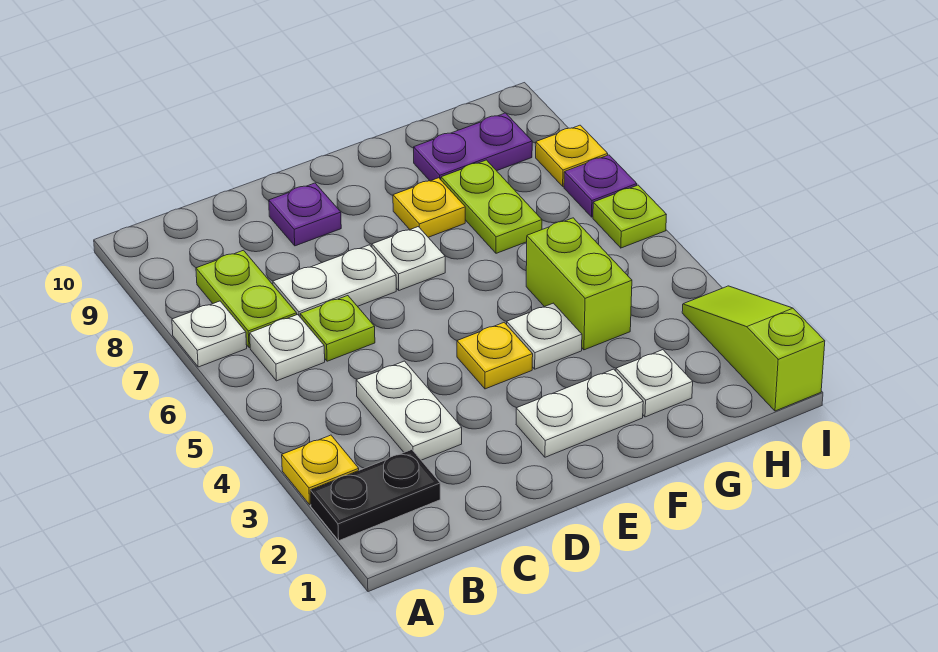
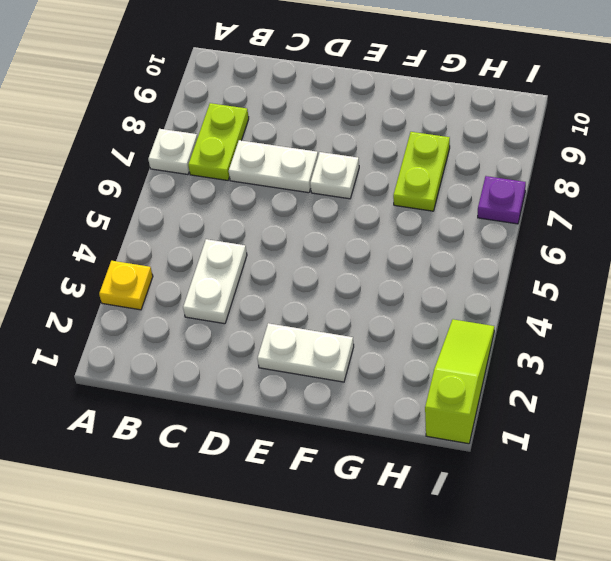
none -> black plate A2:B2 level 1
none -> white plate B6 level 1
none -> lime plate C6 level 1

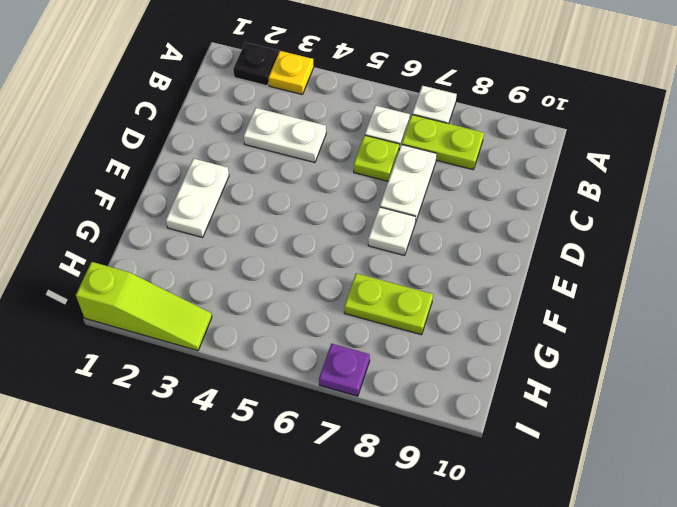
black plate A2 level 1 -> black plate A2:B2 level 1
none -> purple plate D9 level 1
none -> yellow plate E4 level 1
none -> white plate F4 level 1

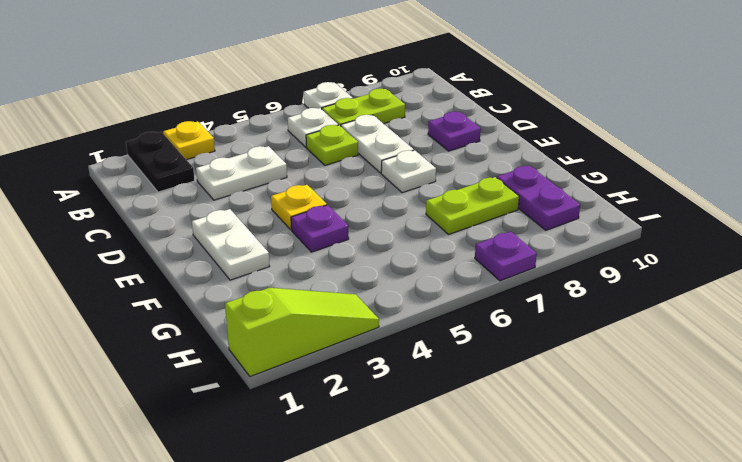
purple plate F4 level 1 -> white plate F4 level 1
none -> yellow plate F8 level 1
none -> white plate G2 level 1
none -> lime brick G4:G5 level 1

